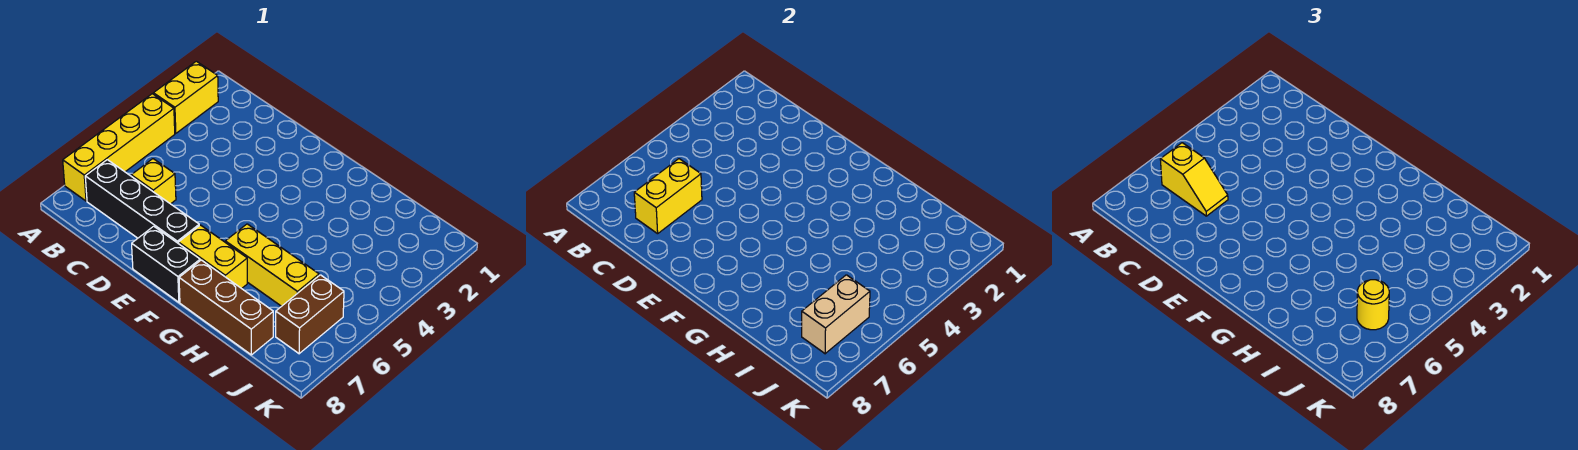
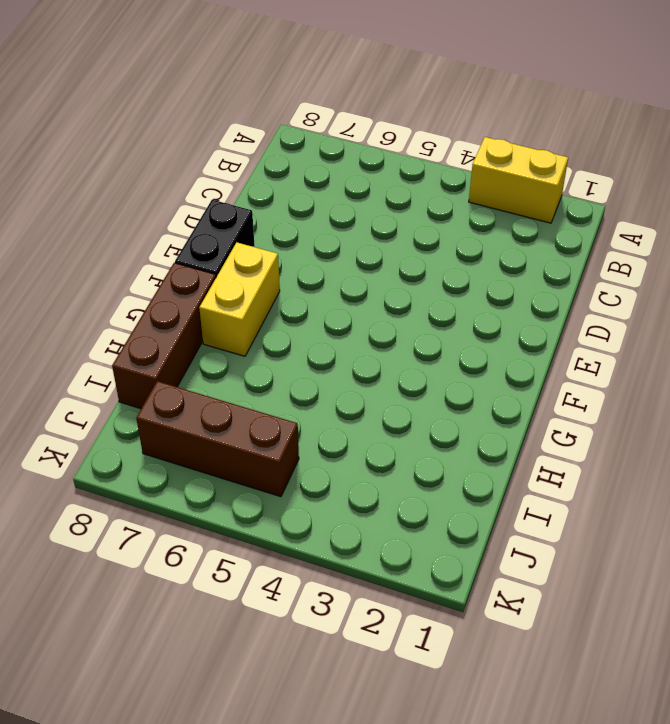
brown brick J5:J7 level 1 -> brown brick J6:J7 level 1
none -> yellow brick A4:A7 level 1
none -> black brick B7:E7 level 1
none -> yellow brick C6 level 1

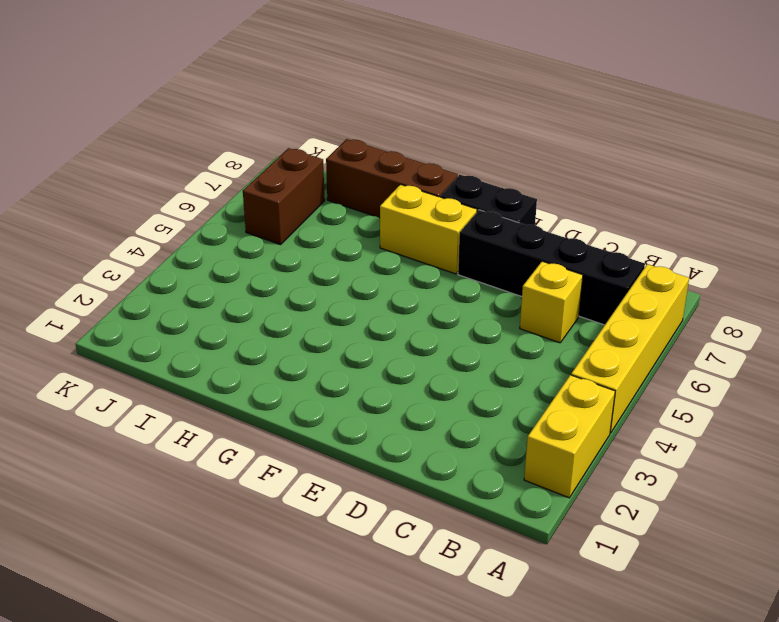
none -> yellow brick G6:I6 level 1
none -> yellow brick C6:C7 level 2
none -> tan brick J6:J7 level 2

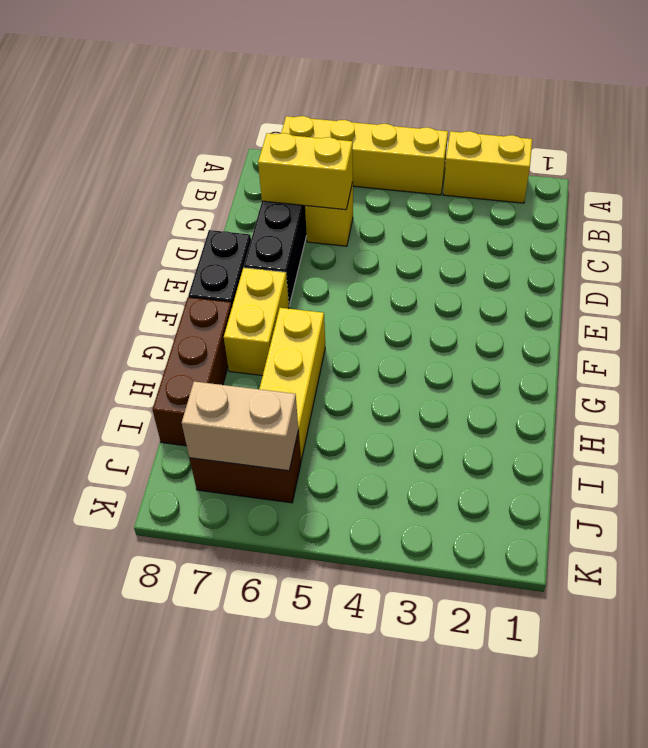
none -> yellow slope B6:C6 level 3 top B
none -> yellow round brick J6 level 3

